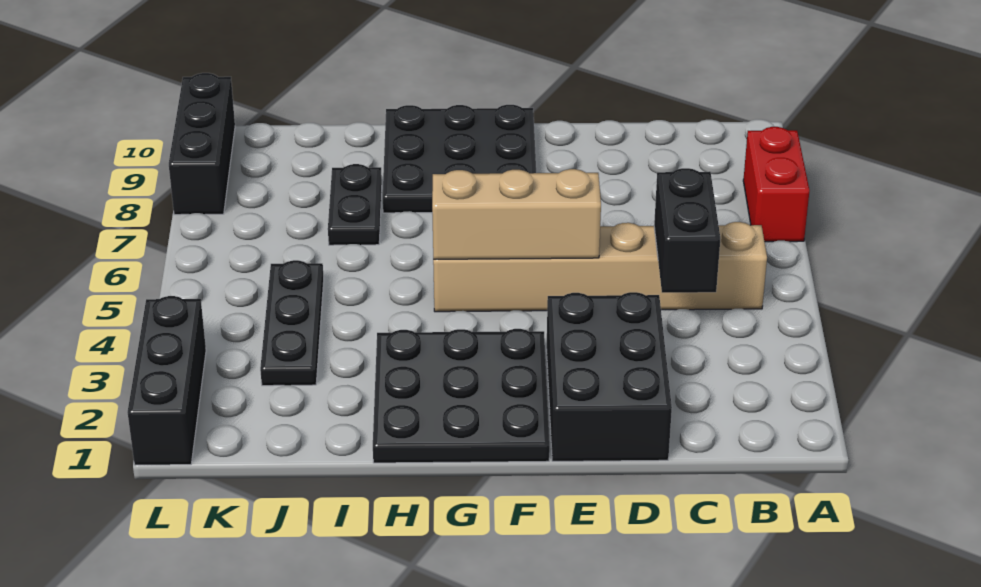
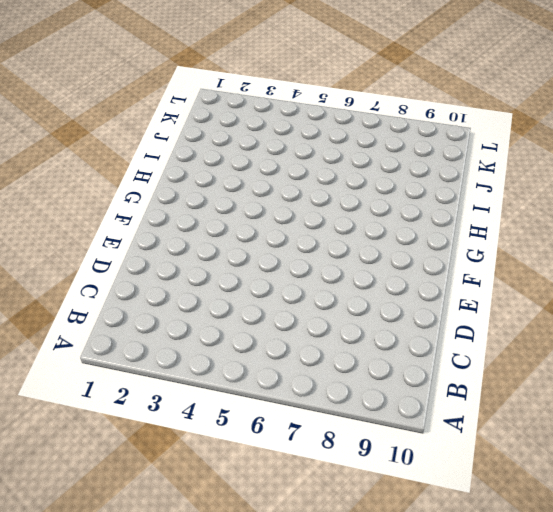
none -> red brick A7:A8 level 1
none -> tan brick B5:G5 level 1

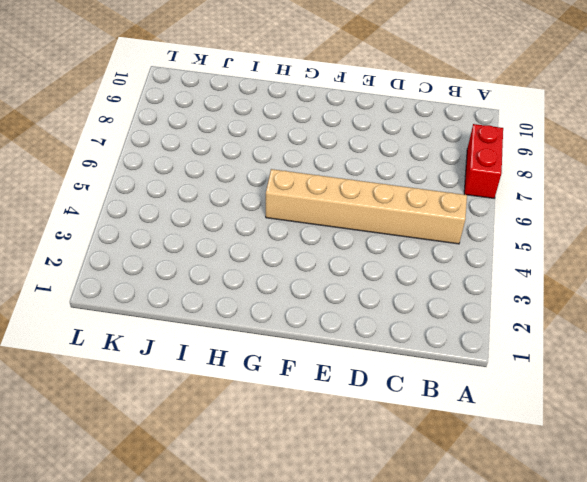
none -> black brick D1:E3 level 1
none -> black plate F1:H3 level 1

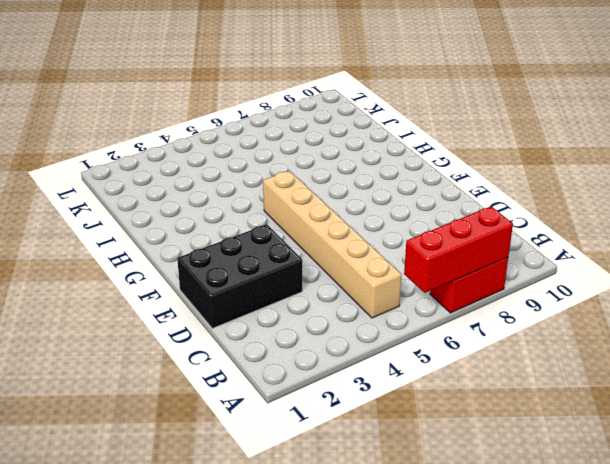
red brick A6:A8 level 2 -> none
none -> black plate F1:H3 level 1
none -> black plate F8:H10 level 1

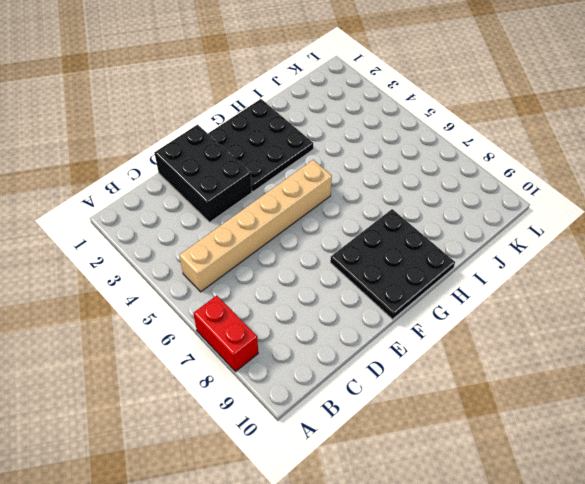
none -> black plate I7:I8 level 1
none -> black plate J3:J5 level 1

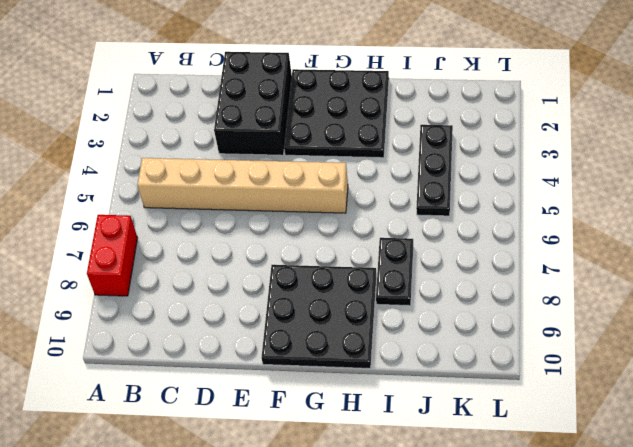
none -> black brick L1:L3 level 1
none -> black brick L8:L10 level 1

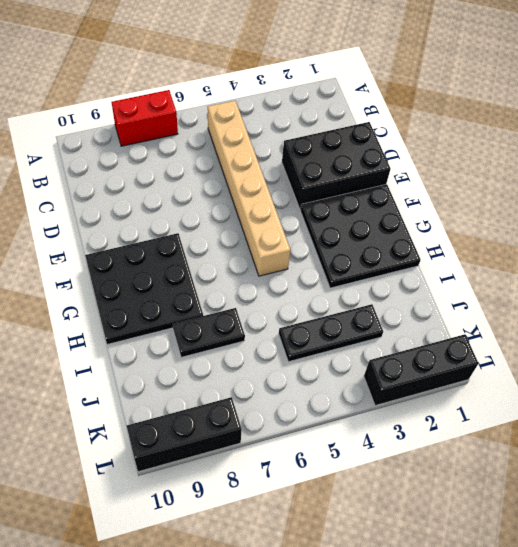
none -> black brick C4:C5 level 2
none -> tan brick E5:G5 level 2

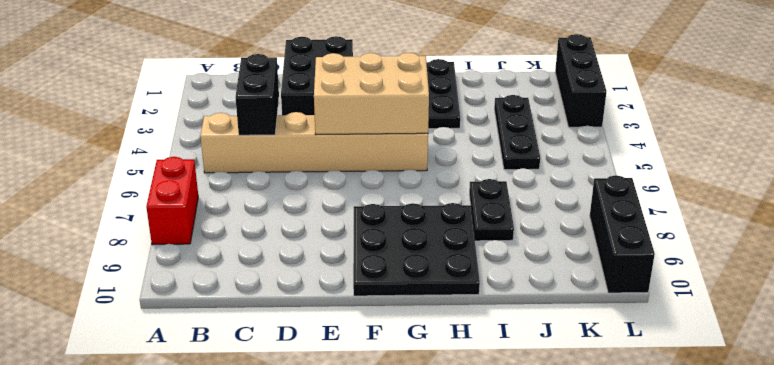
tan brick E4:G5 level 2 -> tan brick E5:G5 level 2

